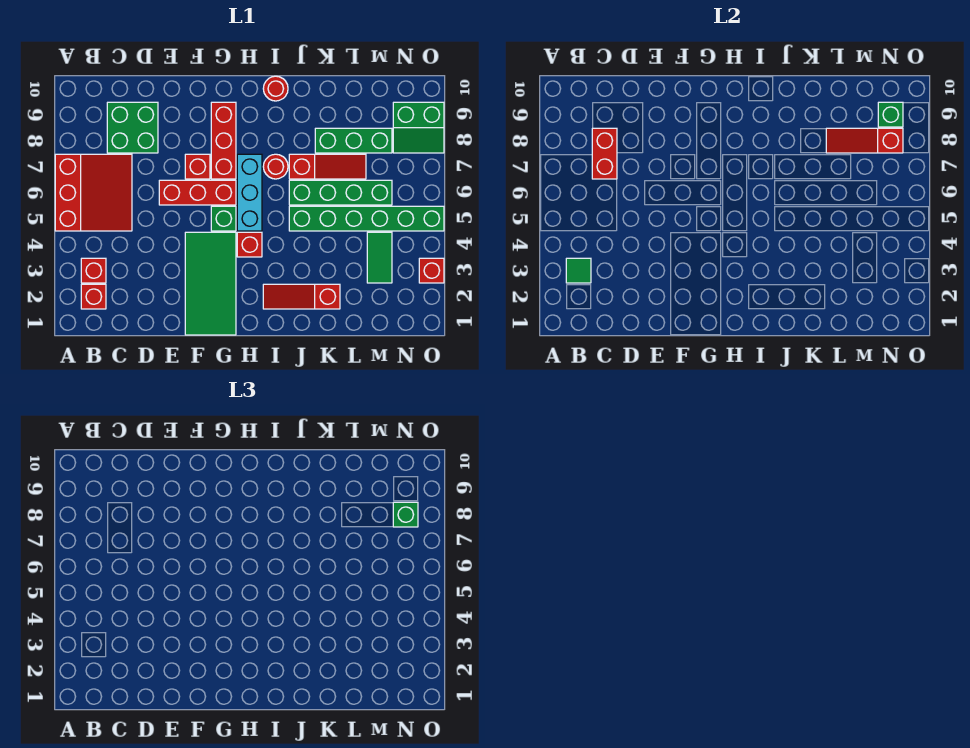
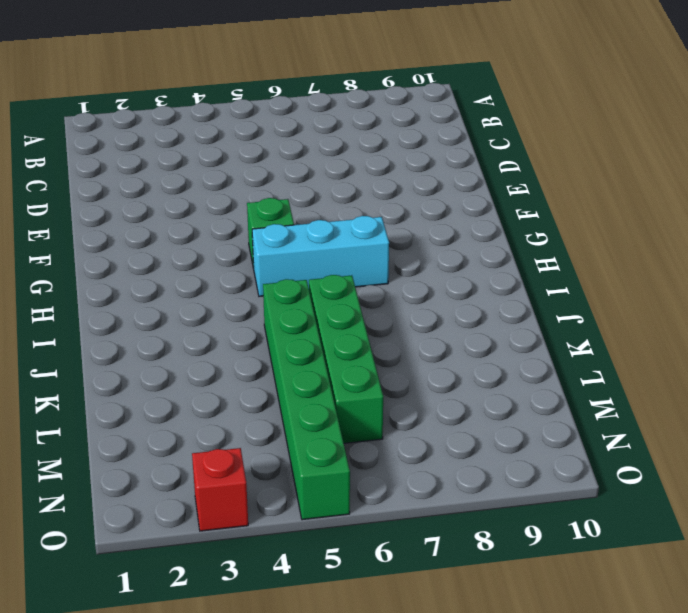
none -> red slope A5:C7 level 1 top A
none -> red brick B2 level 1
none -> red brick B3 level 1

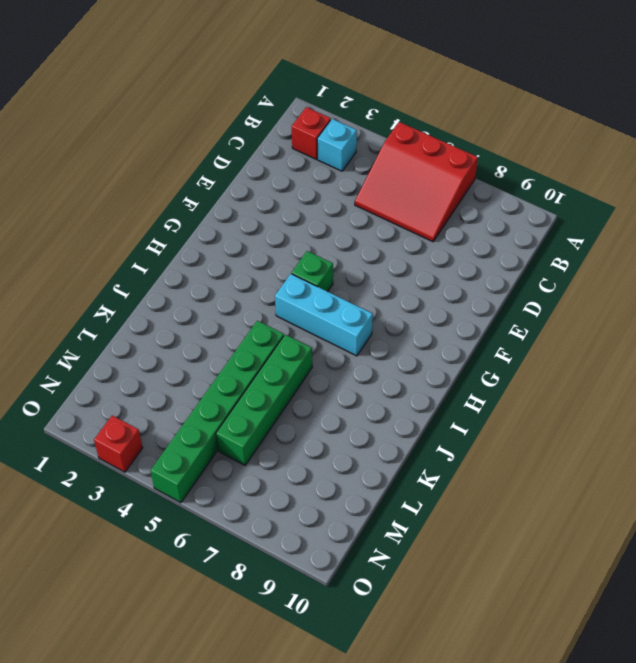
cyan brick B3 level 1 -> red brick B3 level 1
none -> green brick C8:D9 level 1
none -> red brick E6:G6 level 1
none -> green tile F1:G4 level 1

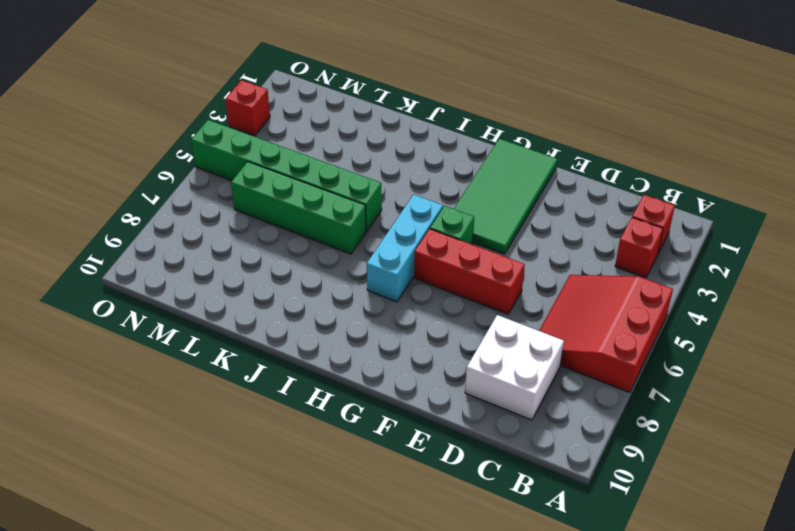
white brick C8:D9 level 1 -> green brick C8:D9 level 1
none -> red brick F7 level 1
none -> red brick G7:G9 level 1
none -> red brick H4 level 1

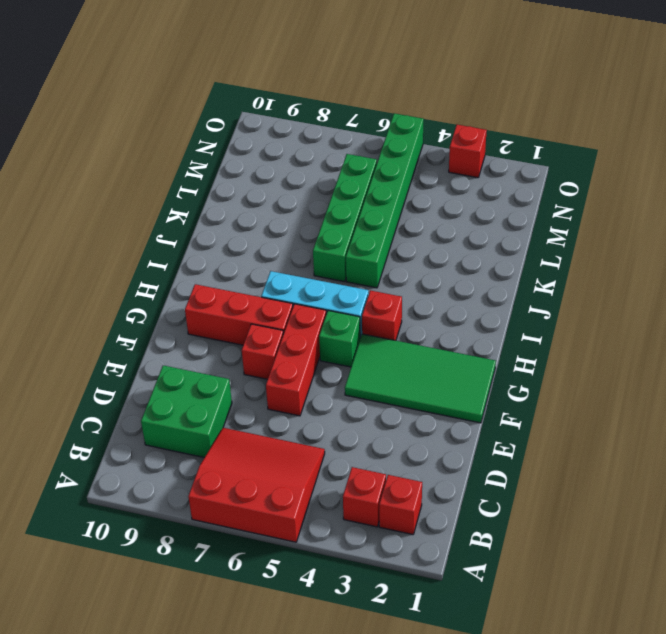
none -> red slope I2:K2 level 1 top K
none -> red round brick I7 level 1
none -> red round brick I10 level 1

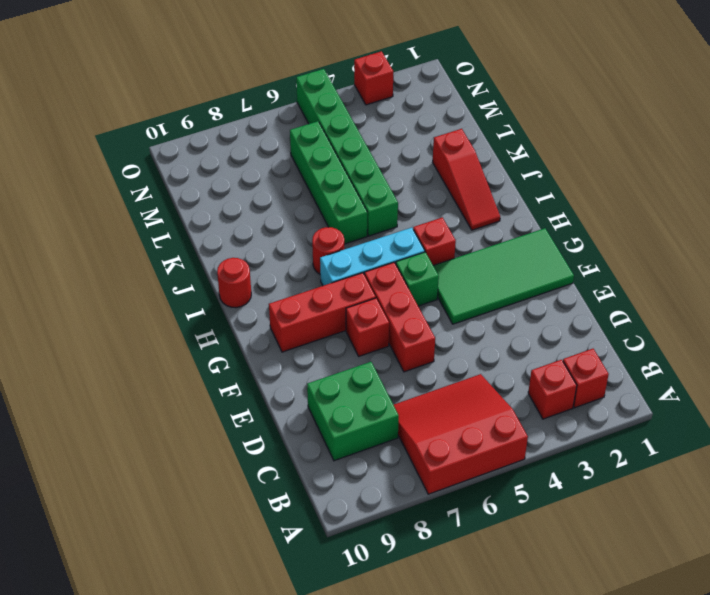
none -> red slope J7:L7 level 1 top J
none -> green brick K8:M8 level 1
none -> green tile M3:M4 level 1

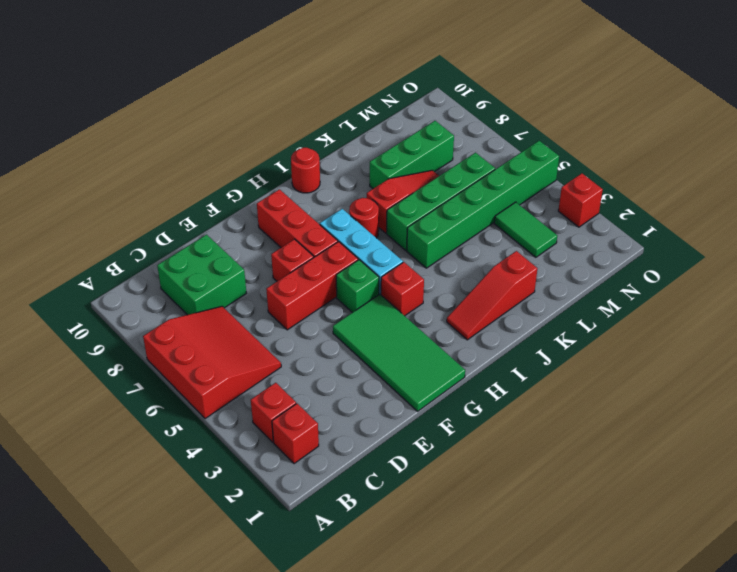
none -> green slope N8:O9 level 1 top 9
none -> green tile B3 level 2
none -> red brick C7:C8 level 2

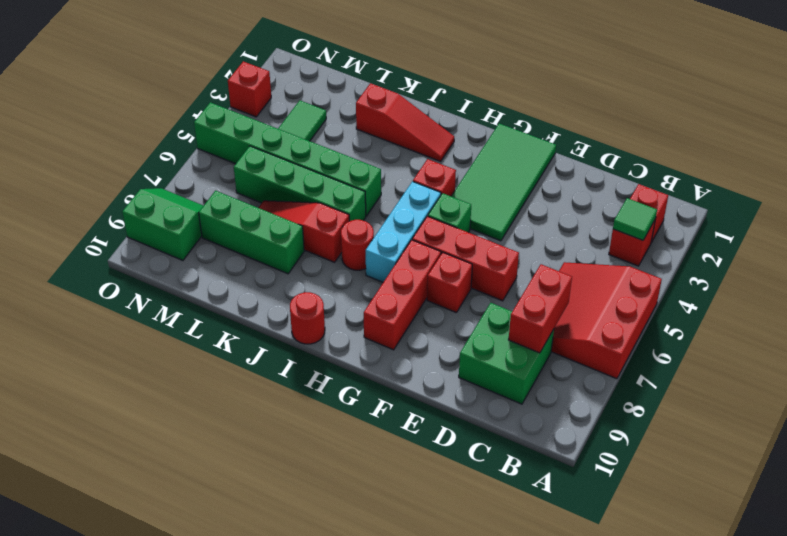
none -> red slope L8:N8 level 2 top N
none -> green brick N9 level 2
none -> green brick N8 level 3

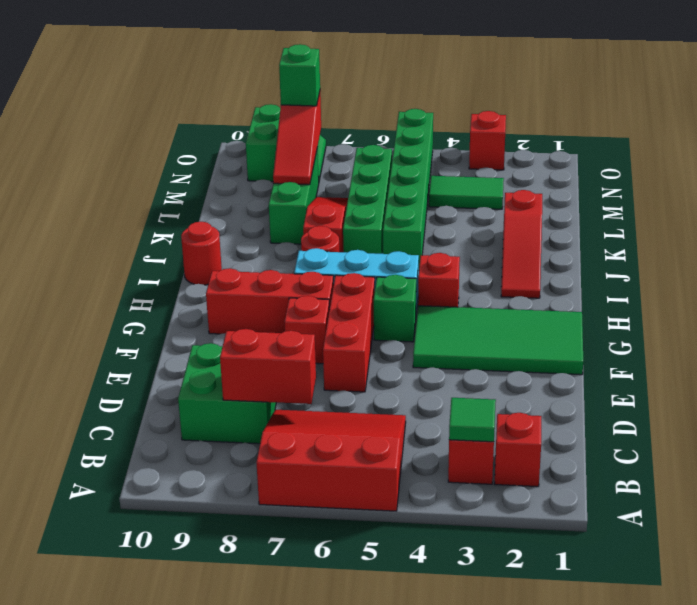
none -> green brick N9 level 2

